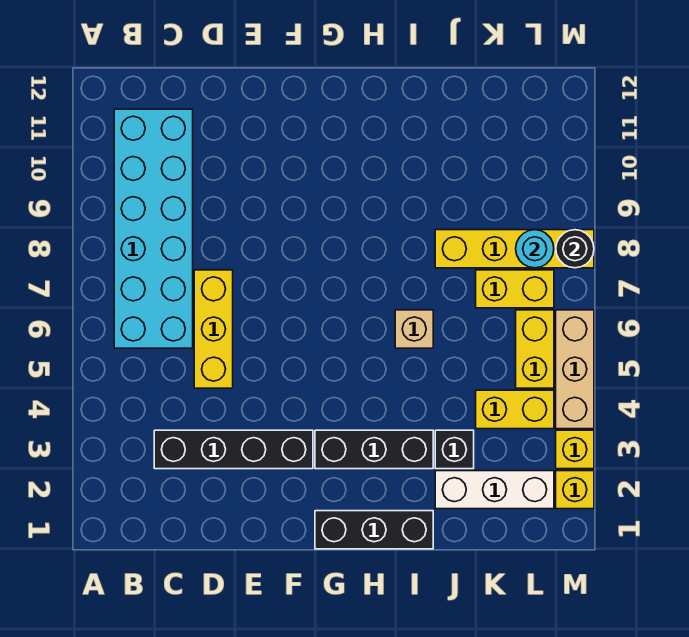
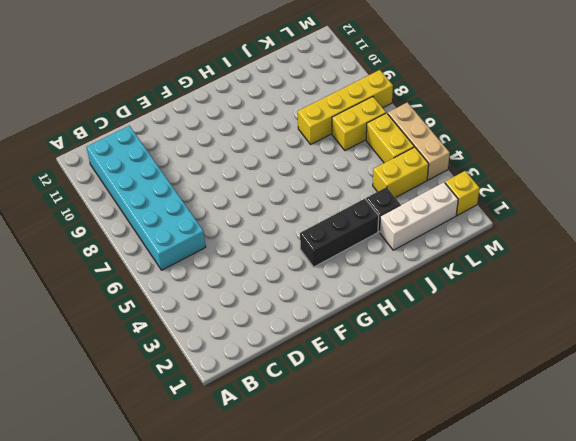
none -> black brick C3:F3 level 1
none -> yellow brick D5:D7 level 1
none -> black brick G1:I1 level 1

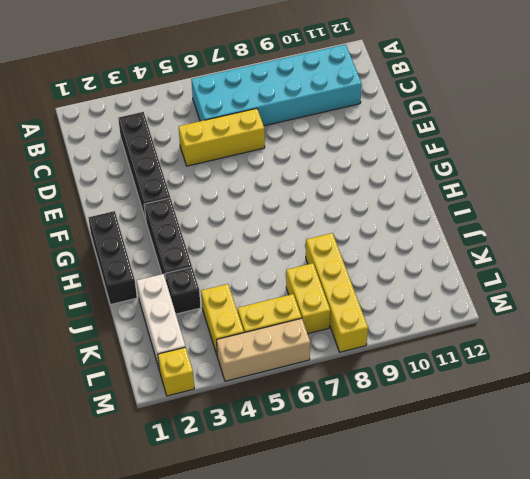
none -> tan brick I6 level 1
none -> yellow brick M3 level 1
none -> cyan round brick L8 level 2

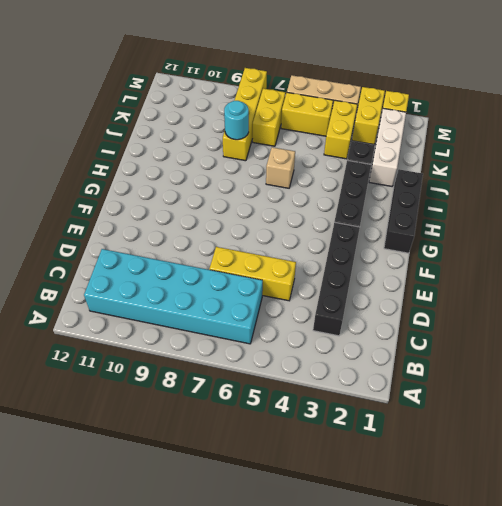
cyan round brick J8 level 2 -> cyan round brick L8 level 2
yellow brick L3:M3 level 1 -> yellow brick M3 level 1
none -> black round brick M8 level 2

